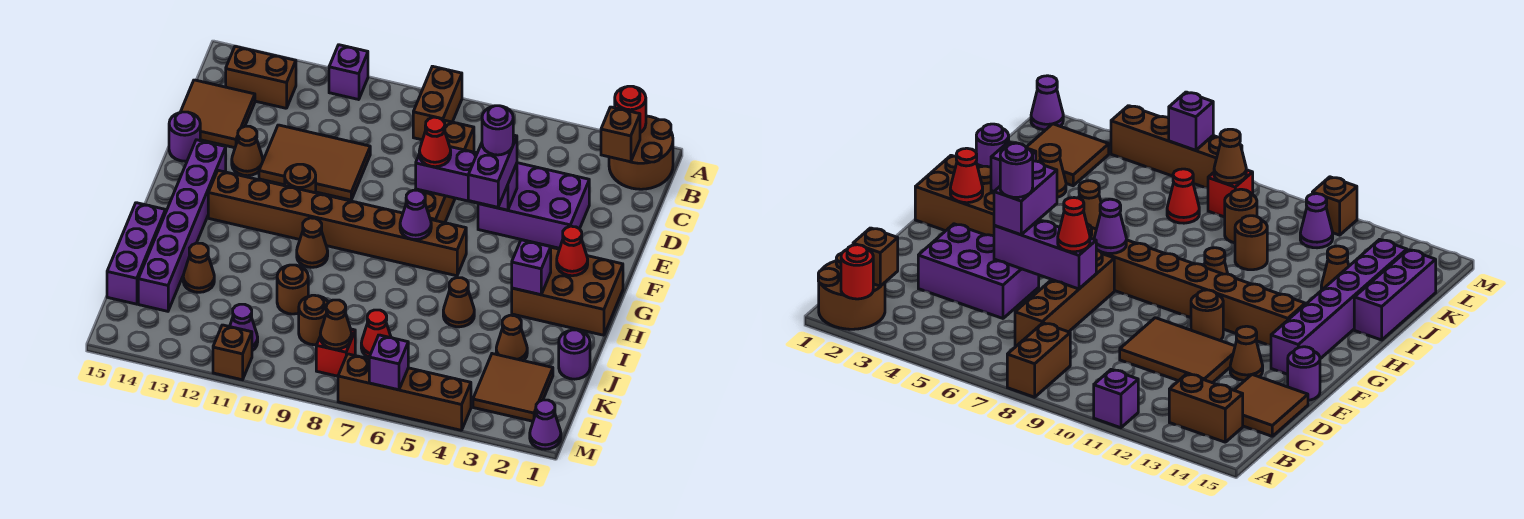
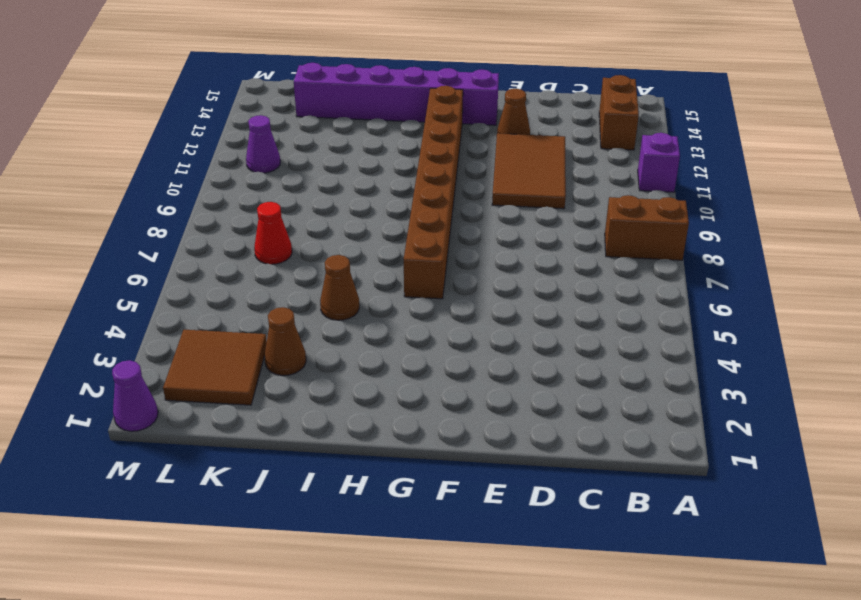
none -> brown round brick A1:B2 level 1
none -> brown brick C7:F7 level 1
none -> brown tile C14:D15 level 1
none -> purple brick D3:E5 level 1

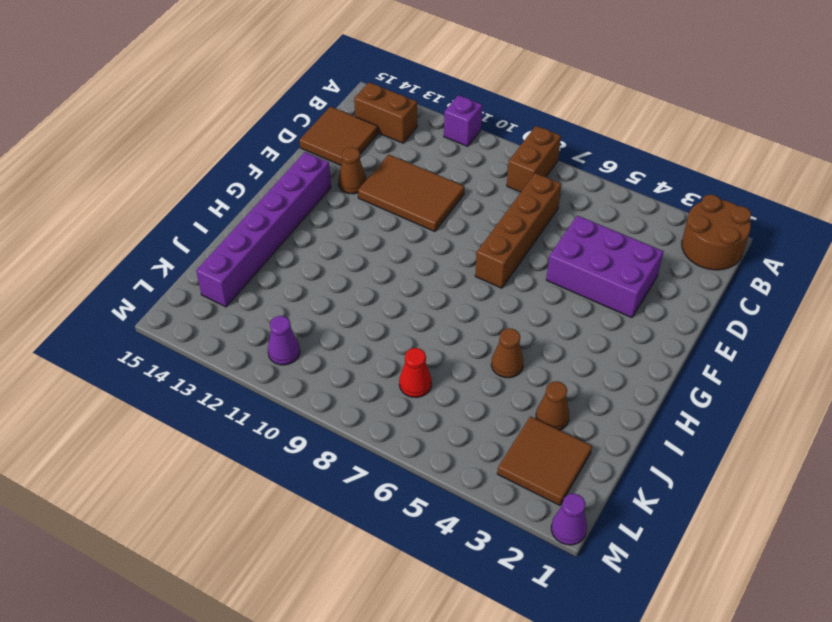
none -> purple round brick E15 level 1
none -> brown round brick F11 level 1
none -> brown brick G1:H3 level 1
none -> brown brick G6:G13 level 1

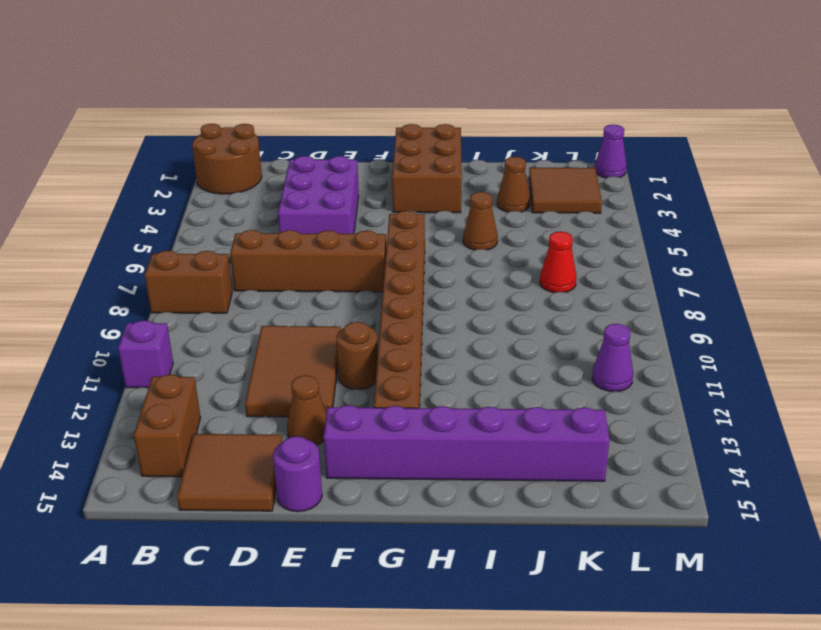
none -> brown cone H10 level 1
none -> purple brick I15:K15 level 1
none -> purple round brick J1 level 1
none -> brown round brick J10 level 1

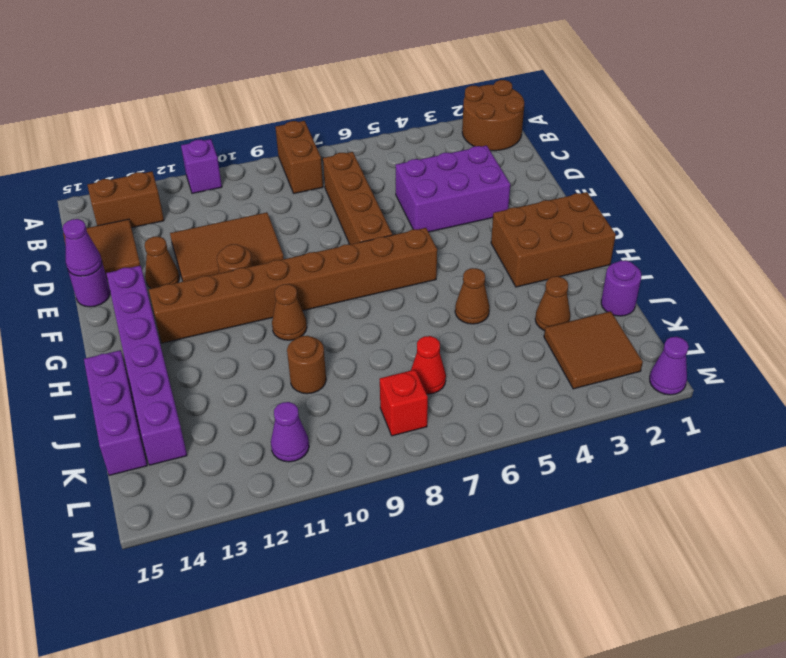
purple cone E15 level 2 -> purple cone G7 level 2
none -> brown cone J13 level 1
none -> brown round brick K9 level 1
none -> brown brick M4:M7 level 1
none -> brown brick M11 level 1

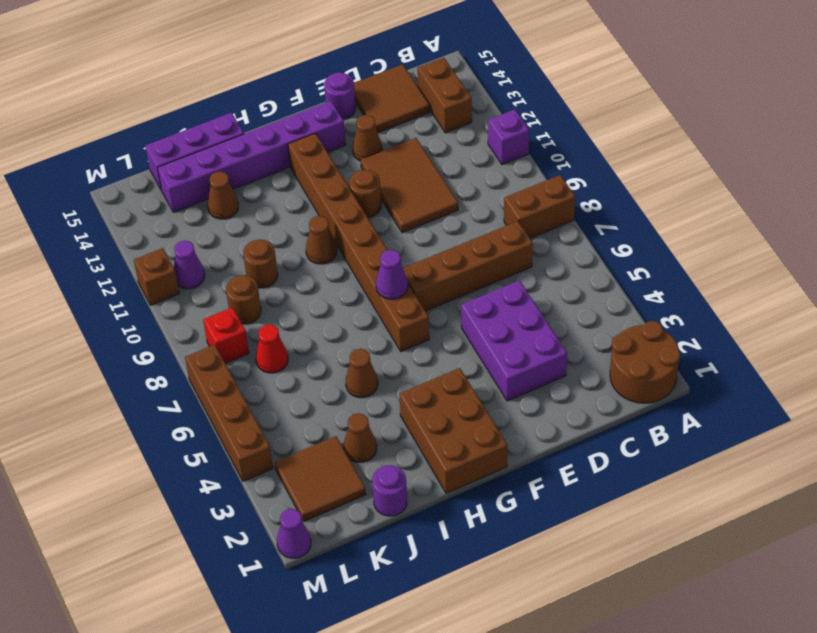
none -> red round brick A2 level 2
none -> brown brick B2 level 2
none -> purple brick E5:E7 level 2
none -> red cone G2 level 2

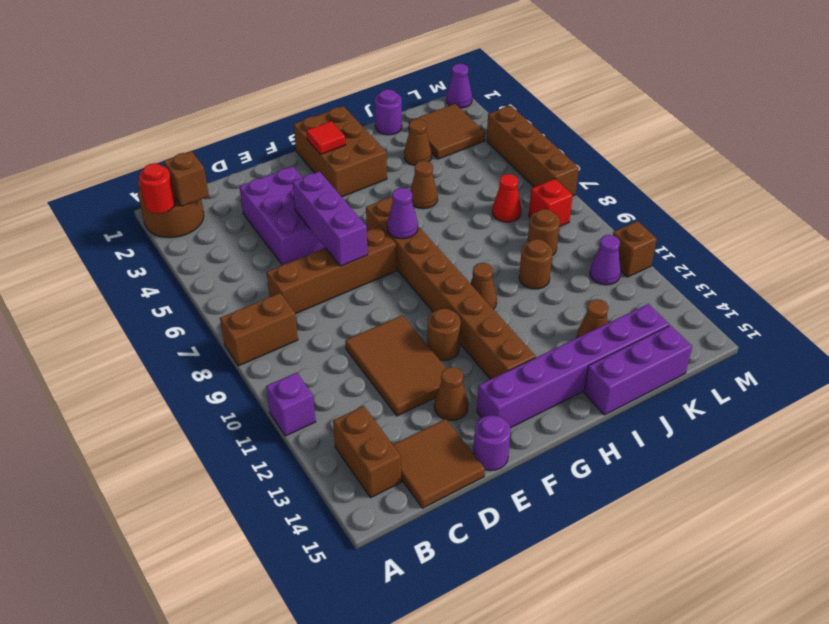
red tile G2 level 2 -> red cone G2 level 2
none -> purple brick H3 level 2
none -> brown cone L8 level 2
none -> purple brick M6 level 2
none -> purple brick E5:F5 level 3

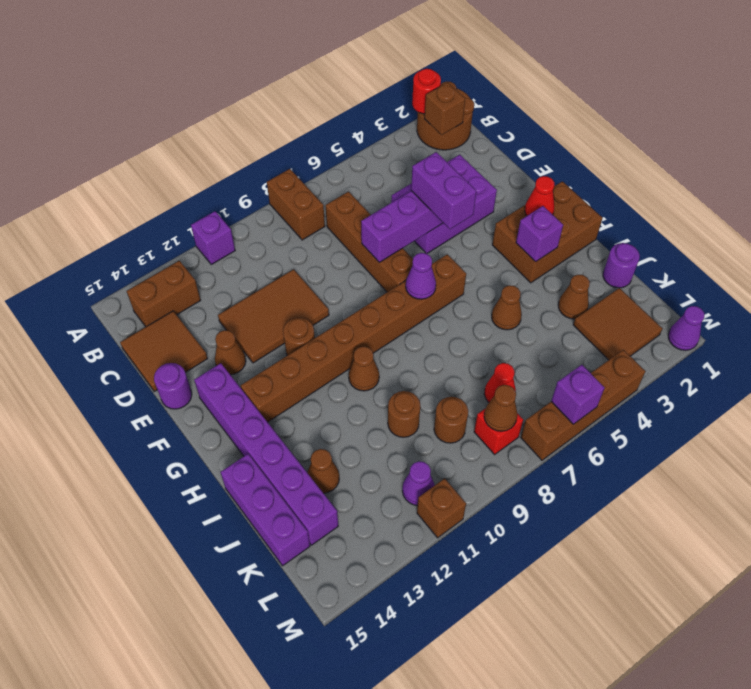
none -> red cone E7 level 3
none -> purple round brick E5 level 4

